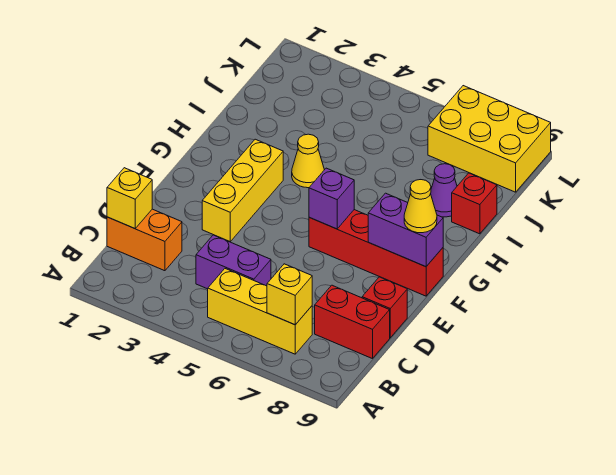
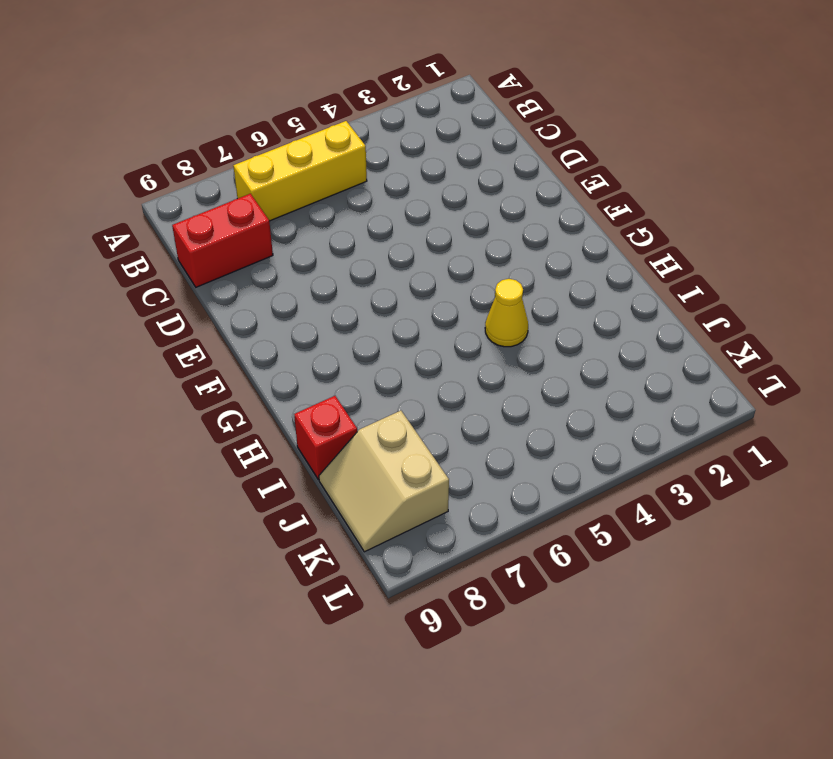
tan slope J8:K9 level 1 top 8 -> yellow brick K7:L9 level 1
none -> orange brick C1:C2 level 1
none -> purple brick C4:C5 level 1
none -> red brick D9 level 1

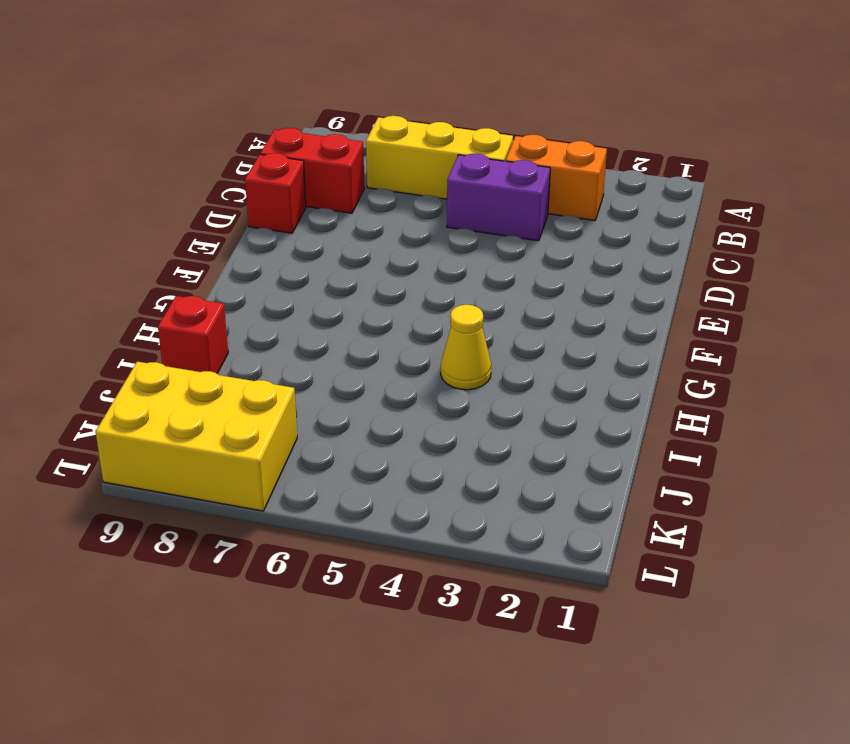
orange brick B3:B4 level 1 -> orange brick C1:C2 level 1
none -> yellow brick E3:G3 level 1
none -> red brick F6:F9 level 1
none -> purple cone I8 level 1

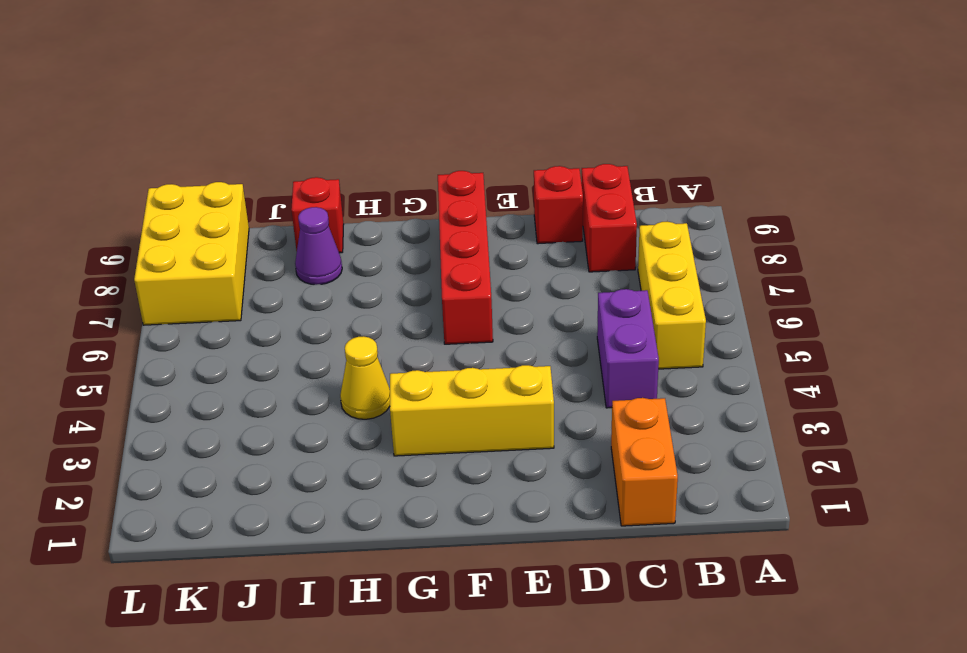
none -> yellow brick B7 level 2
none -> yellow brick C1 level 2
none -> purple brick F6 level 2

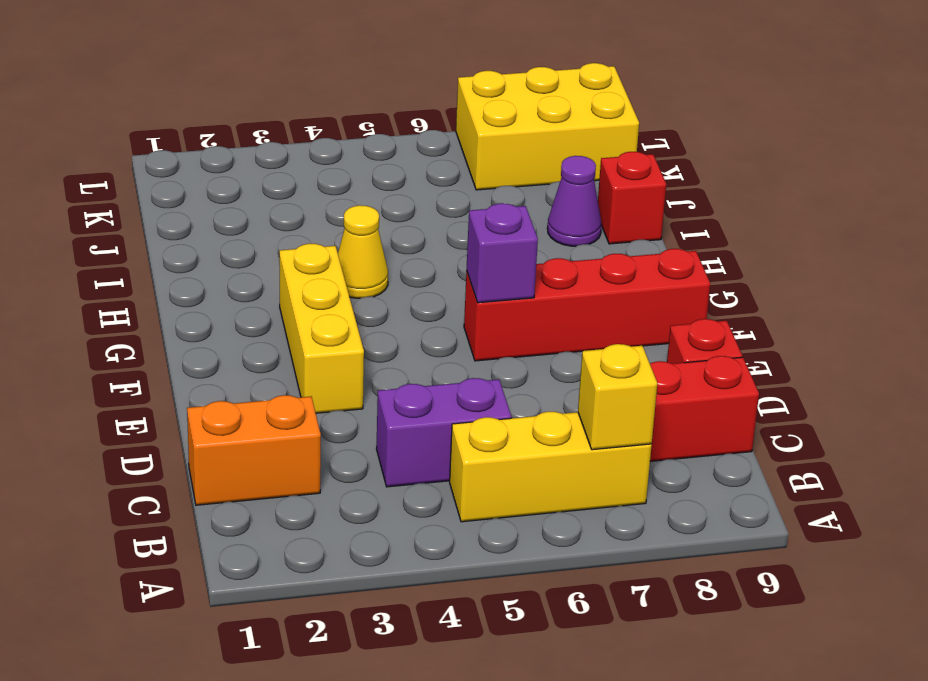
none -> yellow brick C1 level 2
none -> purple brick F8:F9 level 2
none -> yellow cone F9 level 3

